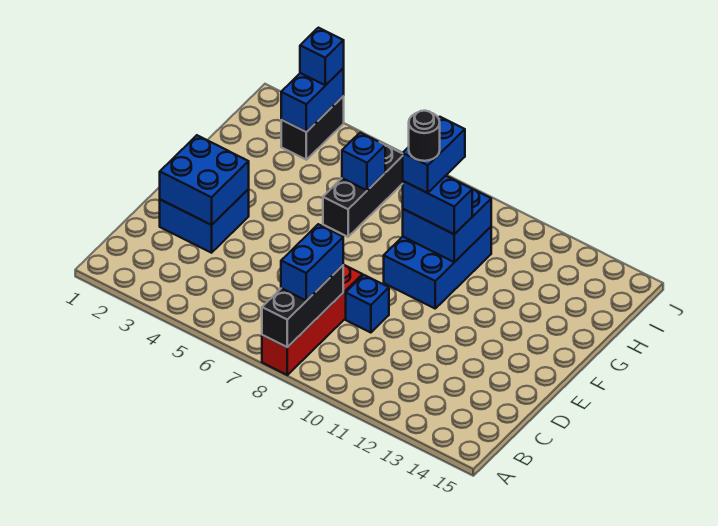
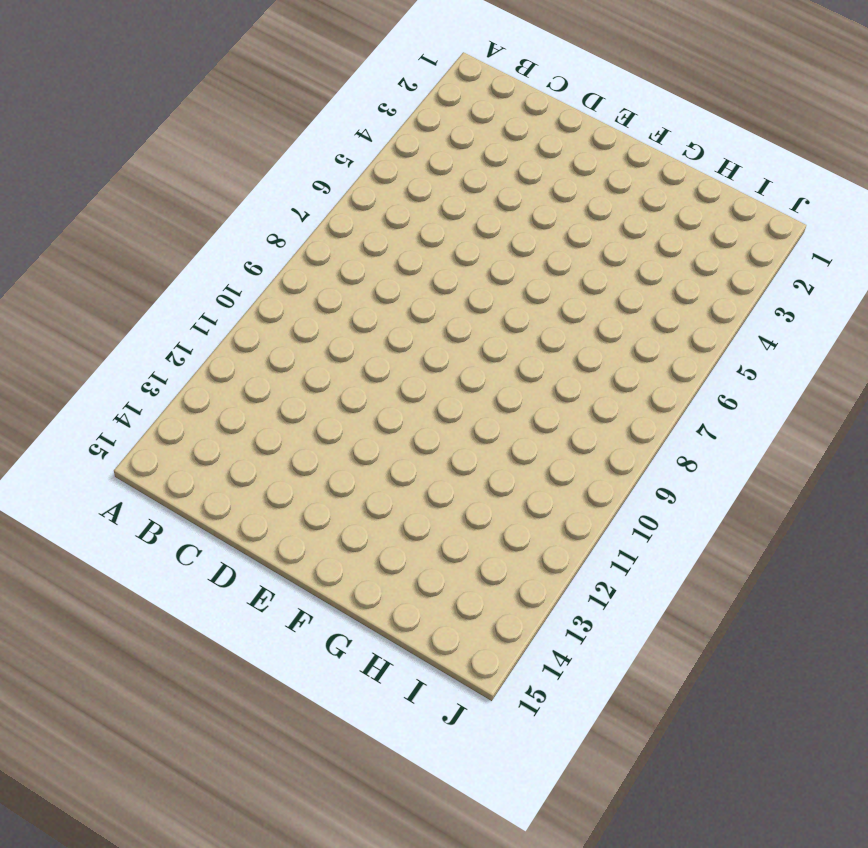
none -> red brick A8:D8 level 1
none -> blue brick D2:E3 level 1
none -> blue brick D9 level 1

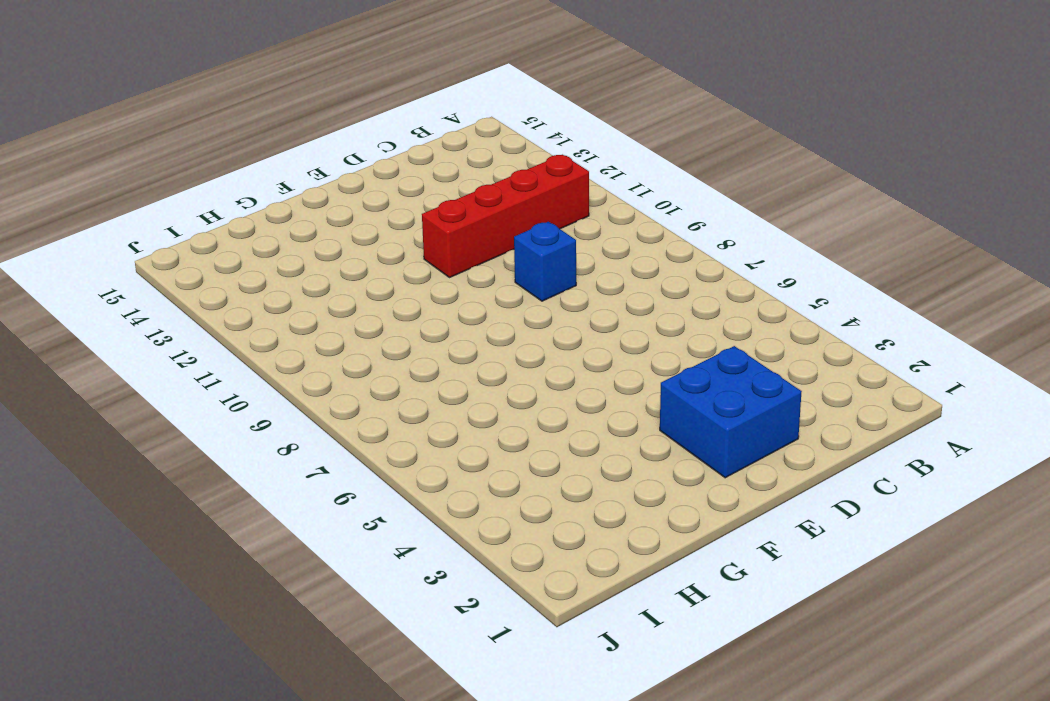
red brick B11:E11 level 1 -> red brick A8:D8 level 1
none -> blue brick F9:H10 level 1
none -> black brick G6:I6 level 1
none -> black brick I3:J3 level 1

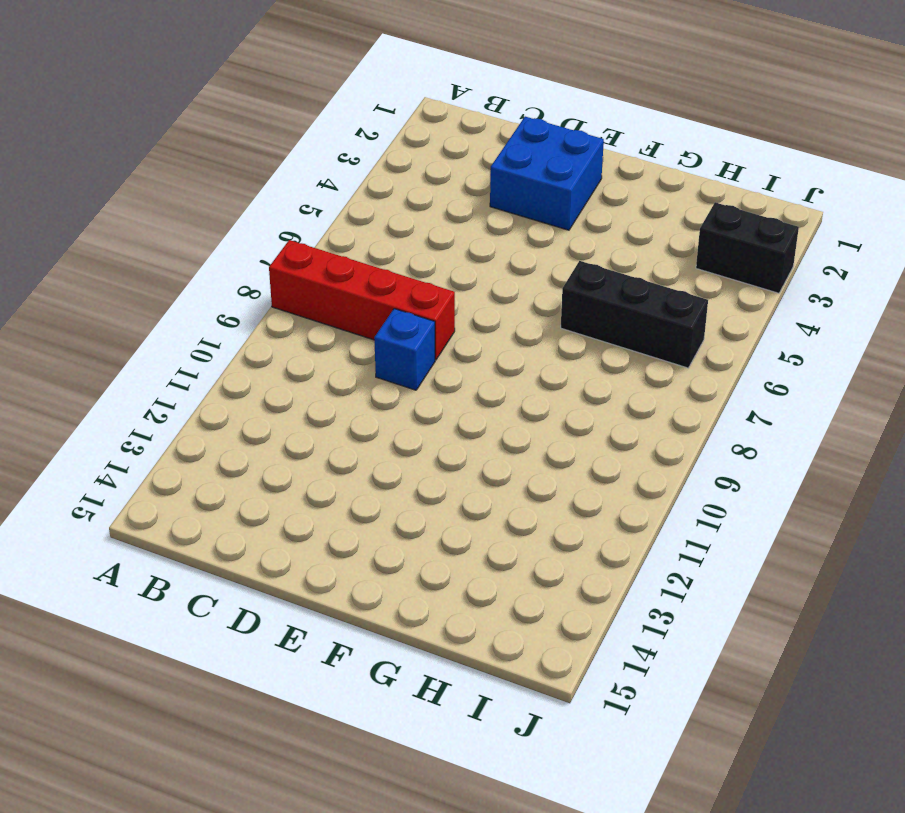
none -> blue brick F9:H10 level 1
none -> black brick A8:C8 level 2
none -> blue brick D2:E3 level 2

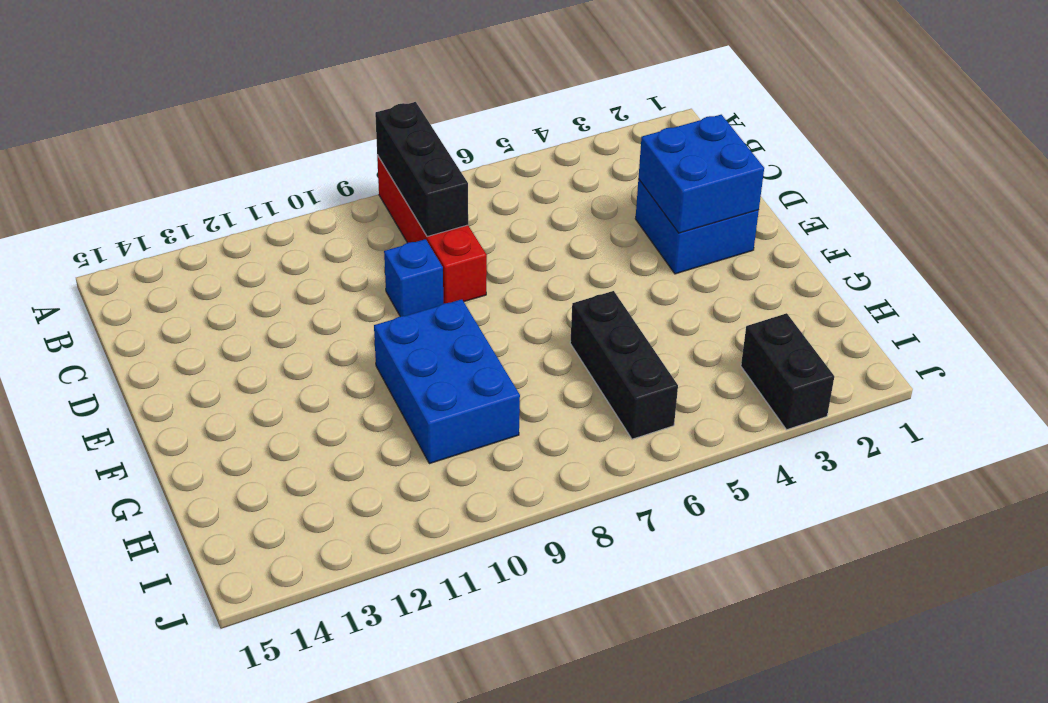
none -> blue brick G9:H10 level 2
none -> blue brick H6 level 2
none -> blue brick I3:J3 level 2

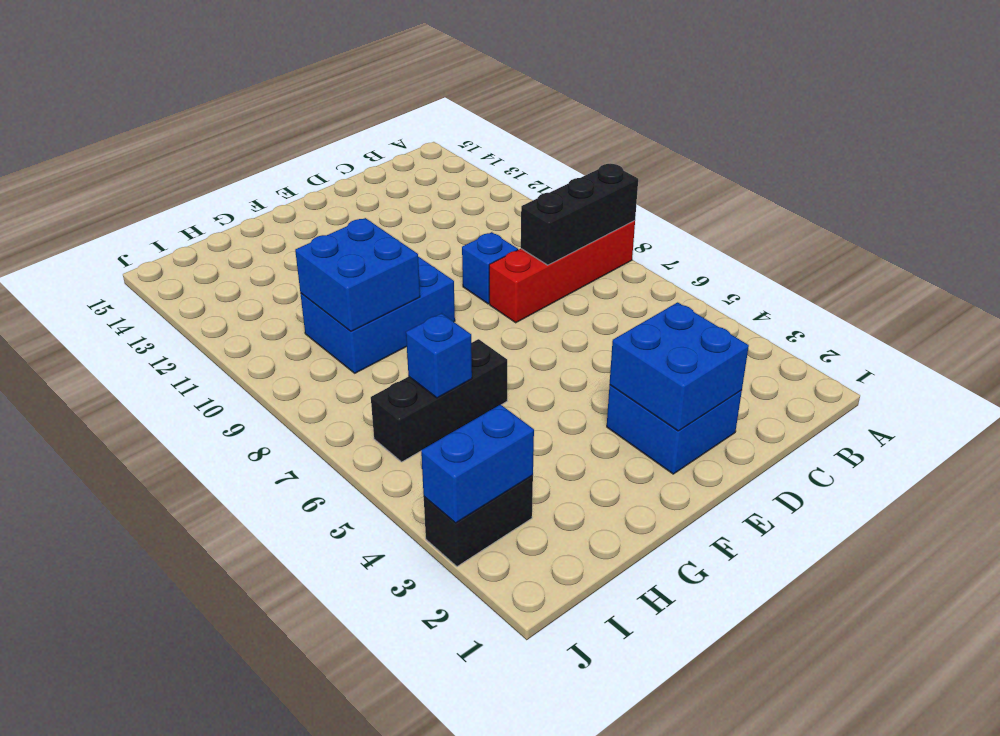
none -> blue brick B8:C8 level 3
none -> blue brick G9:G10 level 3
none -> blue brick J3 level 3

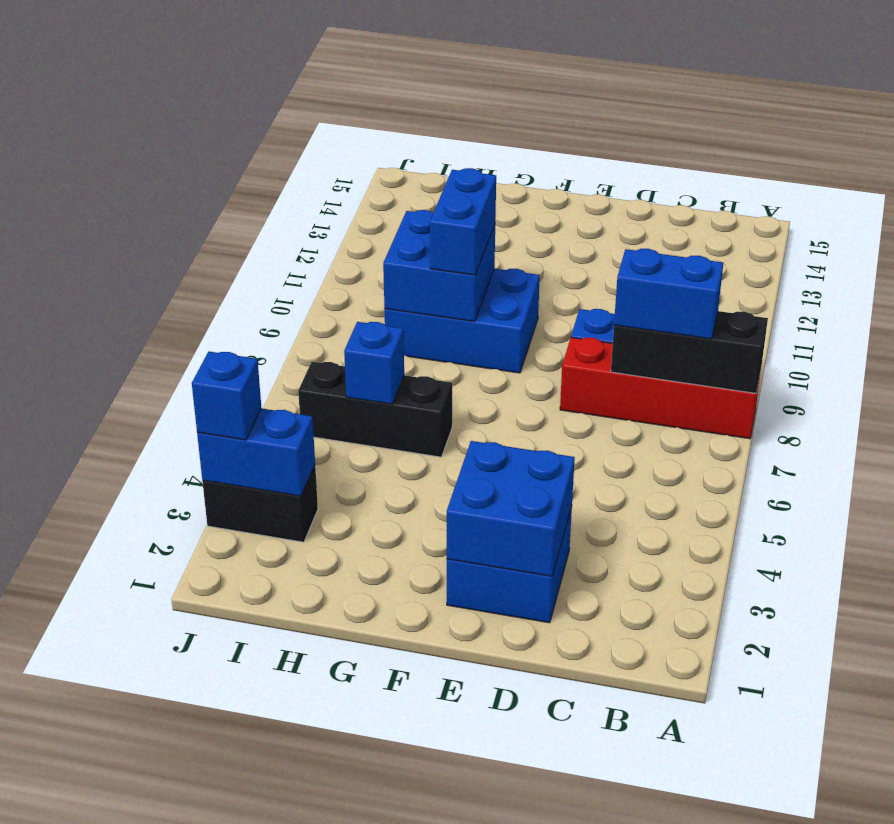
none -> blue brick G9:H9 level 4
none -> black round brick G9 level 5

